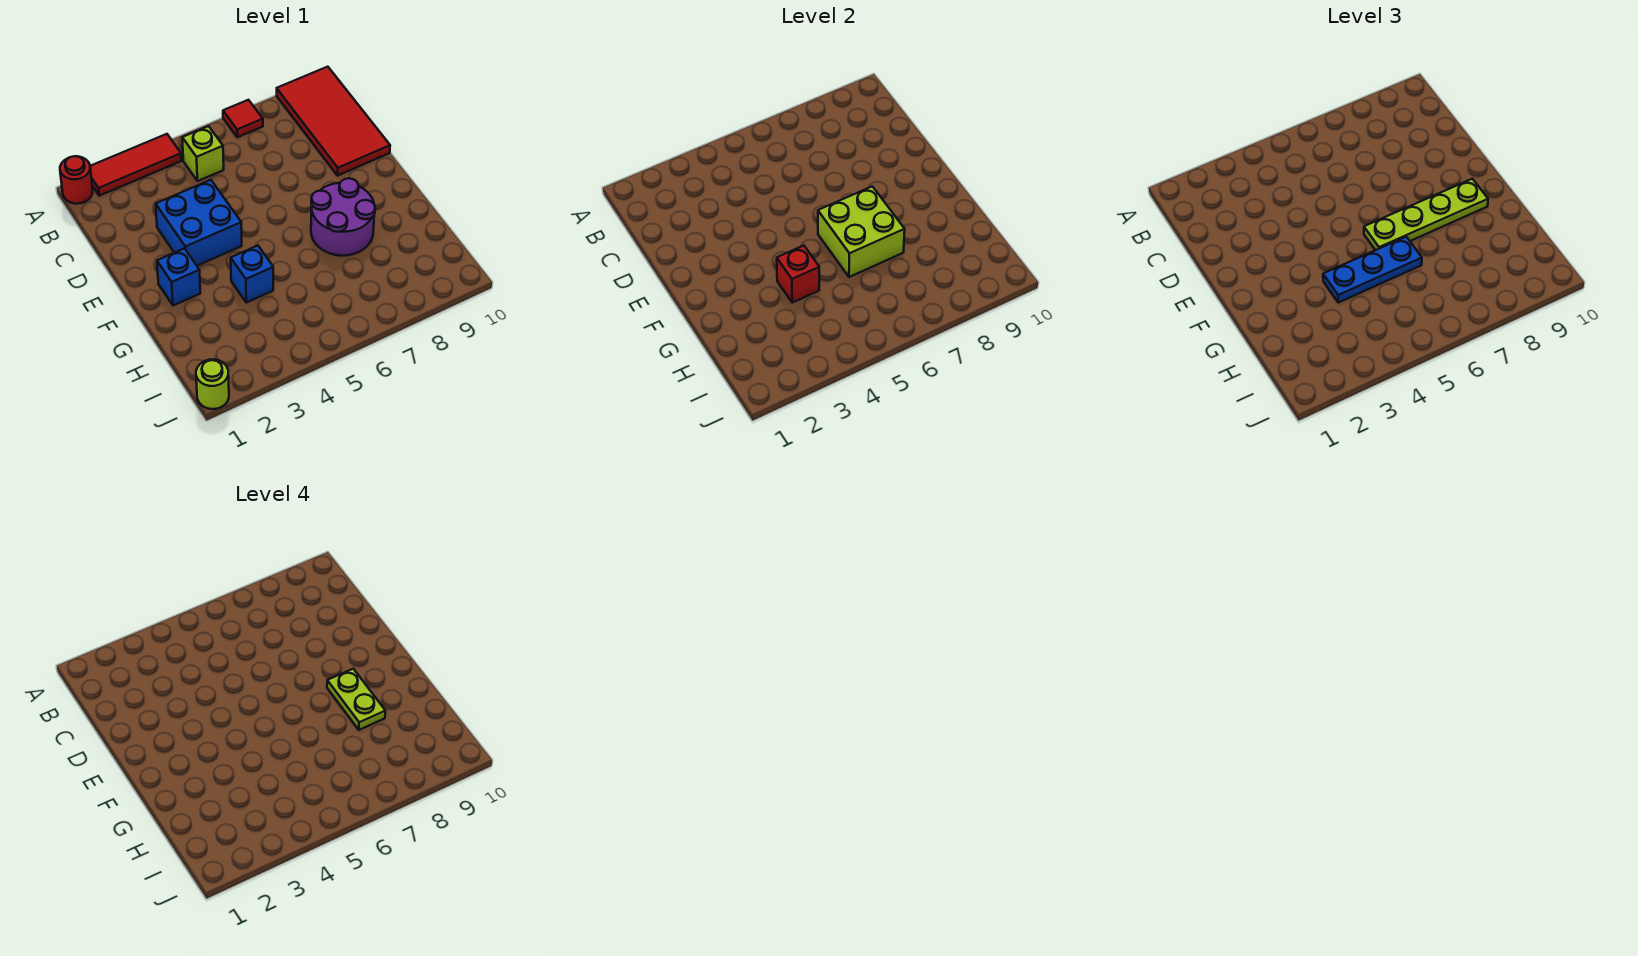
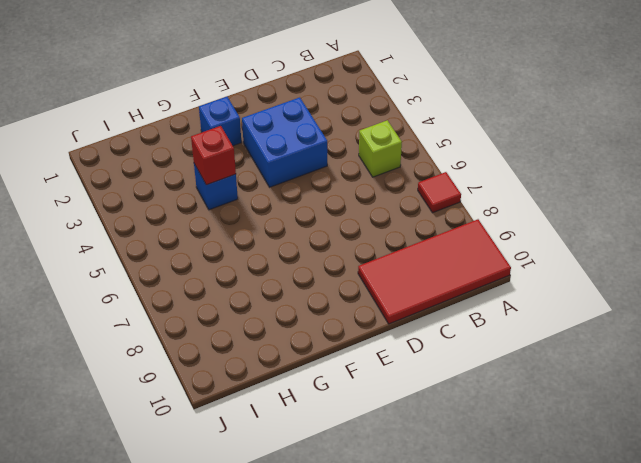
none -> red round brick A1 level 1
none -> red tile A2:A4 level 1
none -> purple round brick F7:G8 level 1

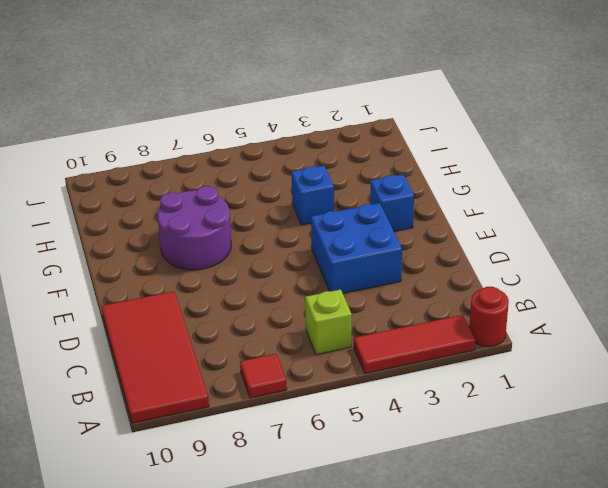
none -> lime round brick J1 level 1
none -> lime brick F6:G7 level 2
none -> red brick G4 level 2

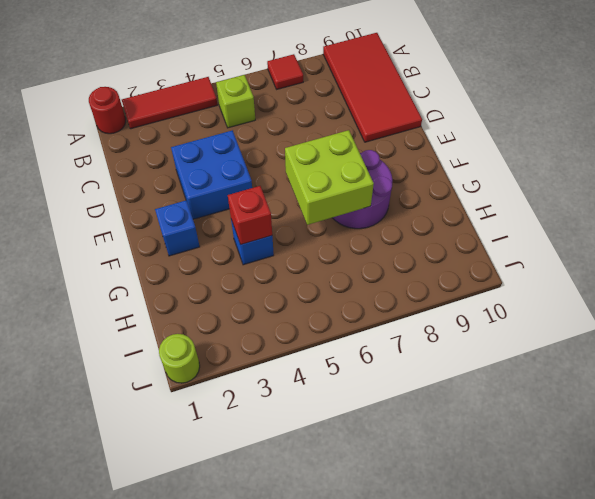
none -> lime plate F6:F9 level 3
none -> blue plate G4:G6 level 3
none -> lime plate F8:G8 level 4

